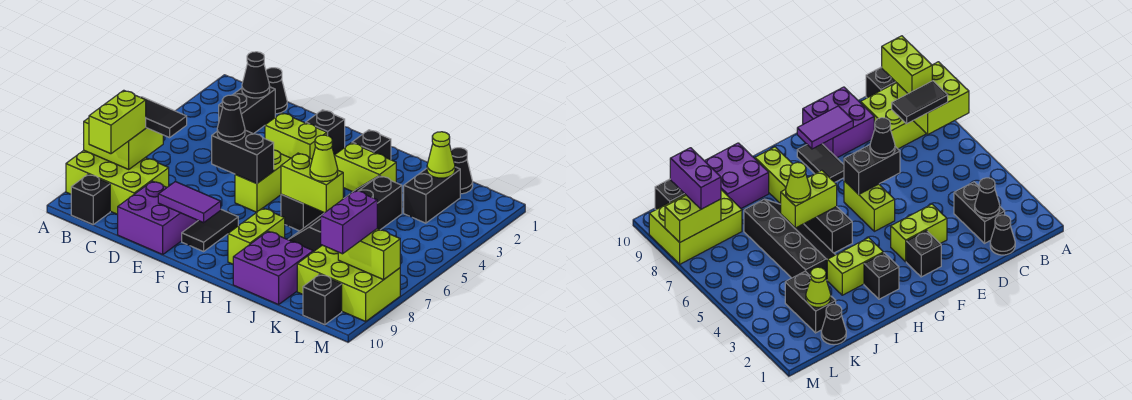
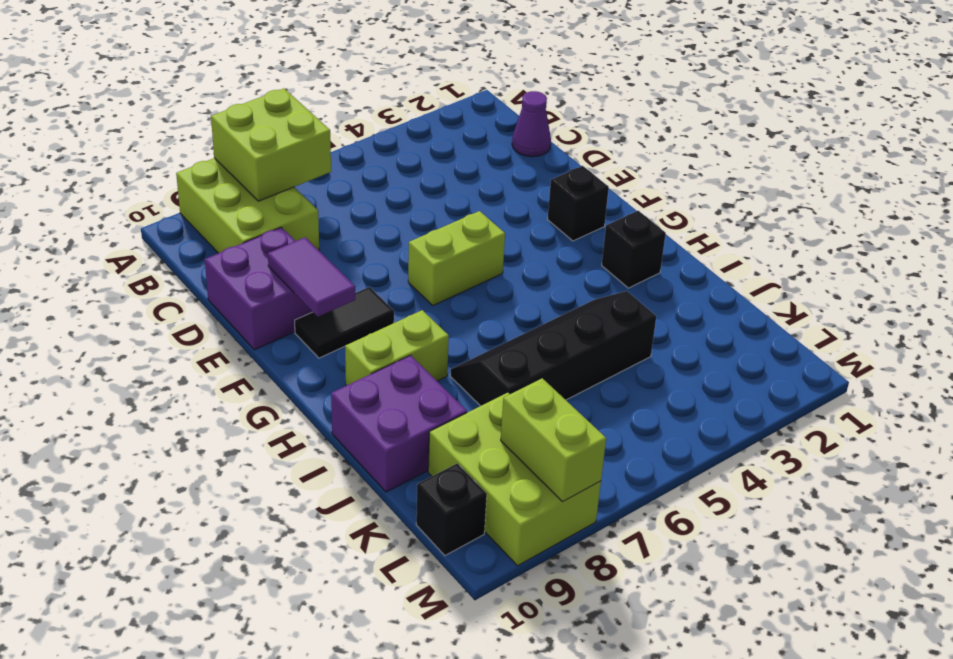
purple cone C1 level 1 -> black cone C1 level 1
none -> black brick B10 level 1
none -> black brick C2:C3 level 1
none -> lime brick E3:F3 level 1
none -> lime brick H3:I3 level 1

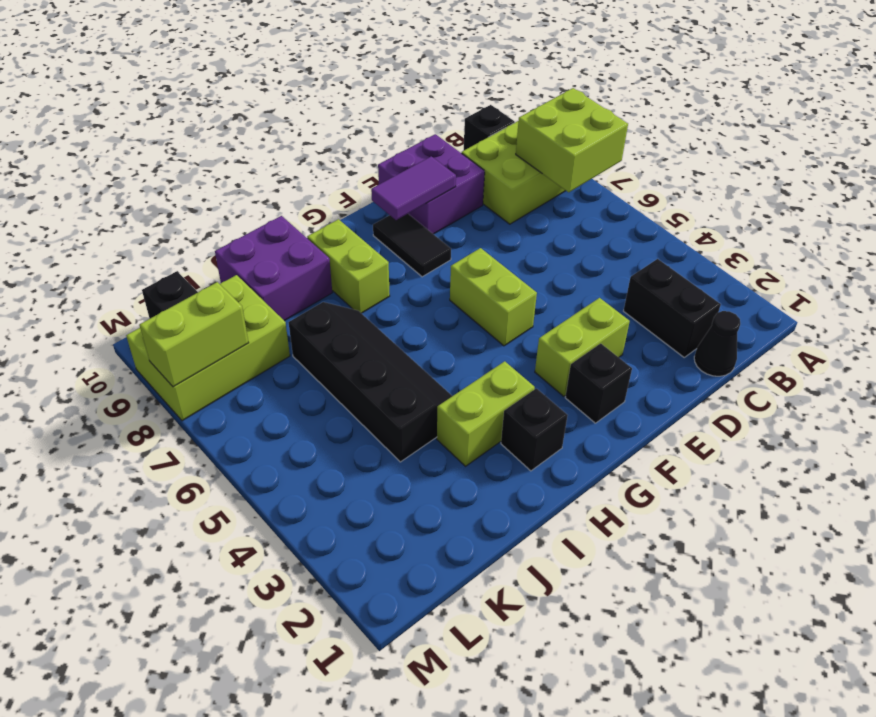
none -> black brick H5:H6 level 1
none -> black cone K1 level 1
none -> black brick K2:K3 level 1
none -> black cone C2 level 2

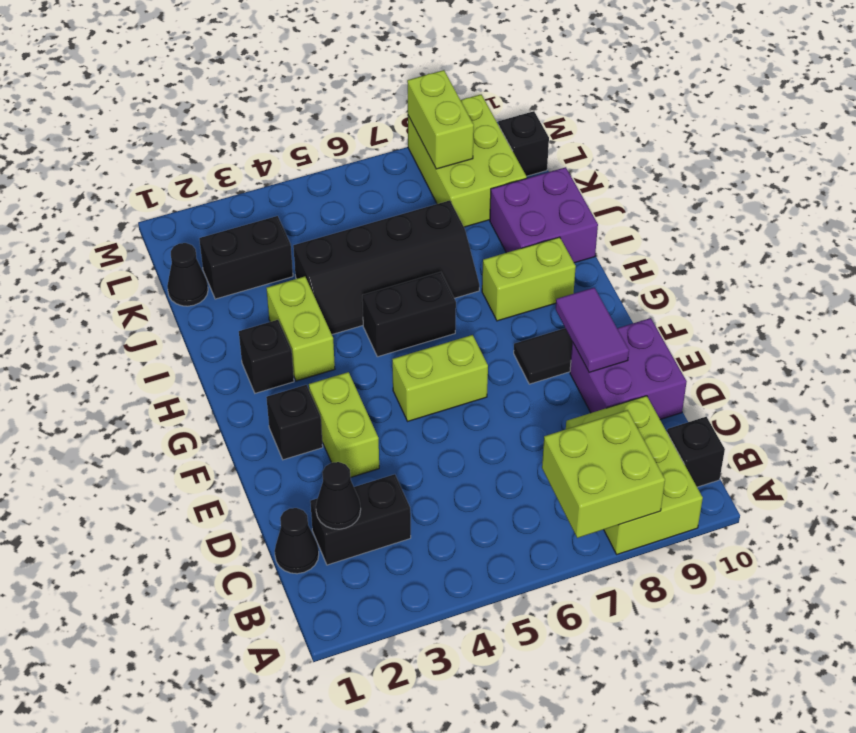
none -> black brick E6:F6 level 2
none -> lime brick H6:I6 level 2
none -> lime cone K2 level 2
none -> black tile B7:C7 level 3

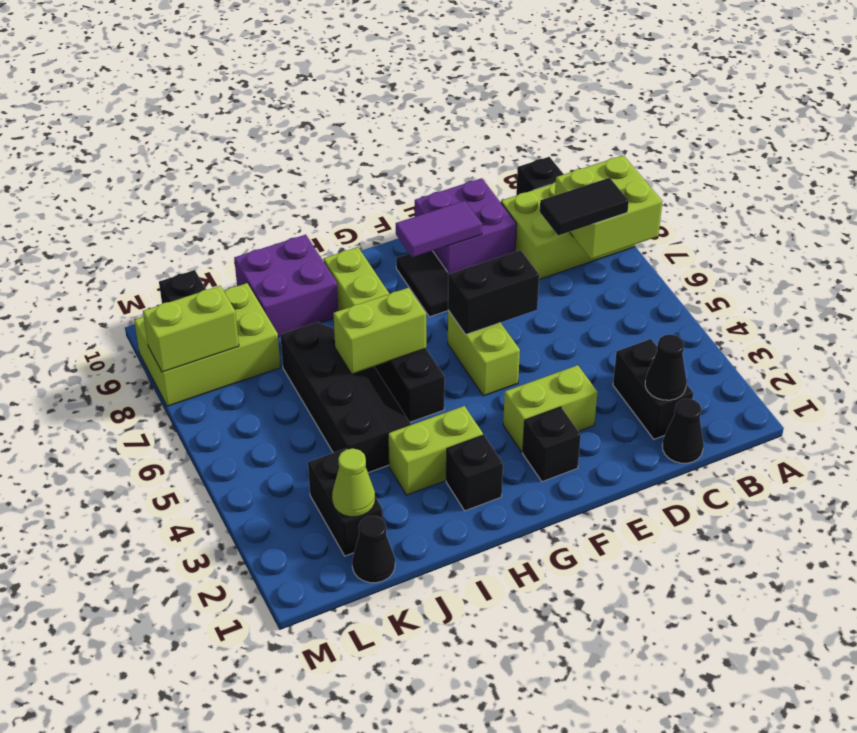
none -> lime brick B8:B9 level 3
none -> black cone E6 level 3
none -> lime cone I6 level 3
none -> purple brick L8:L9 level 3

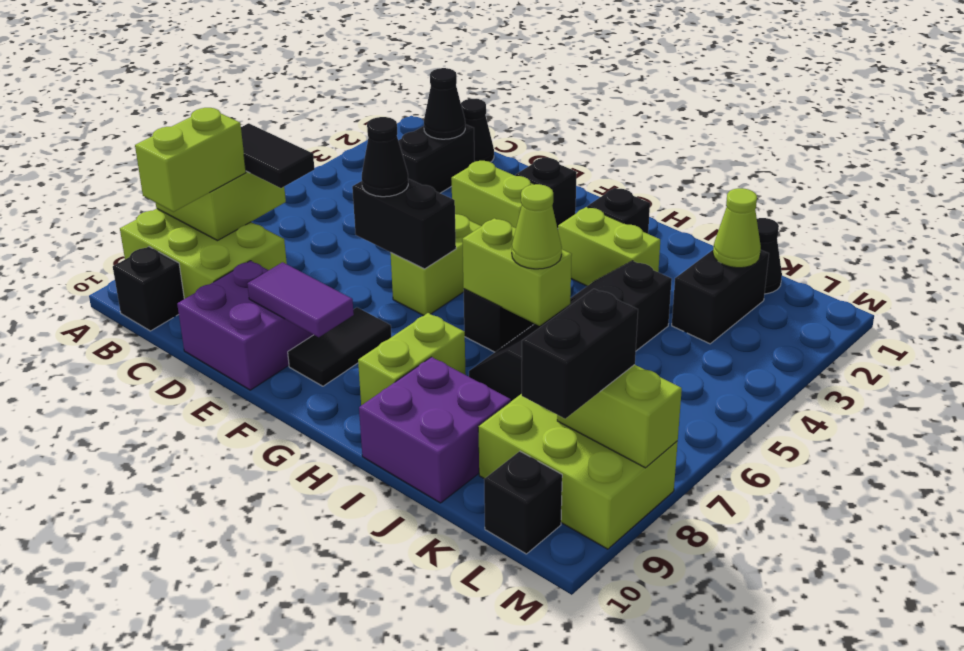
black brick L8:L9 level 3 -> purple brick L8:L9 level 3

